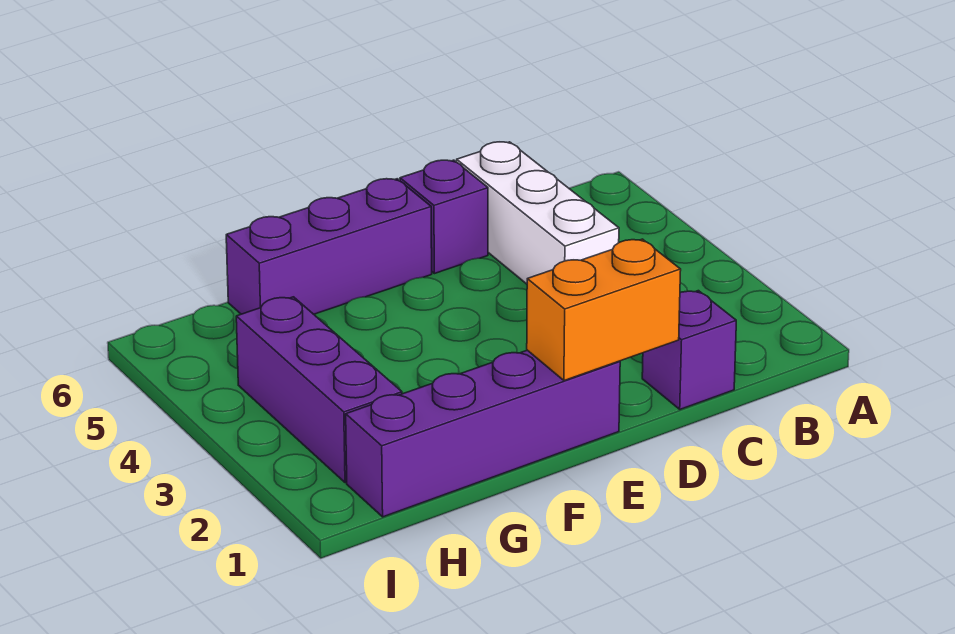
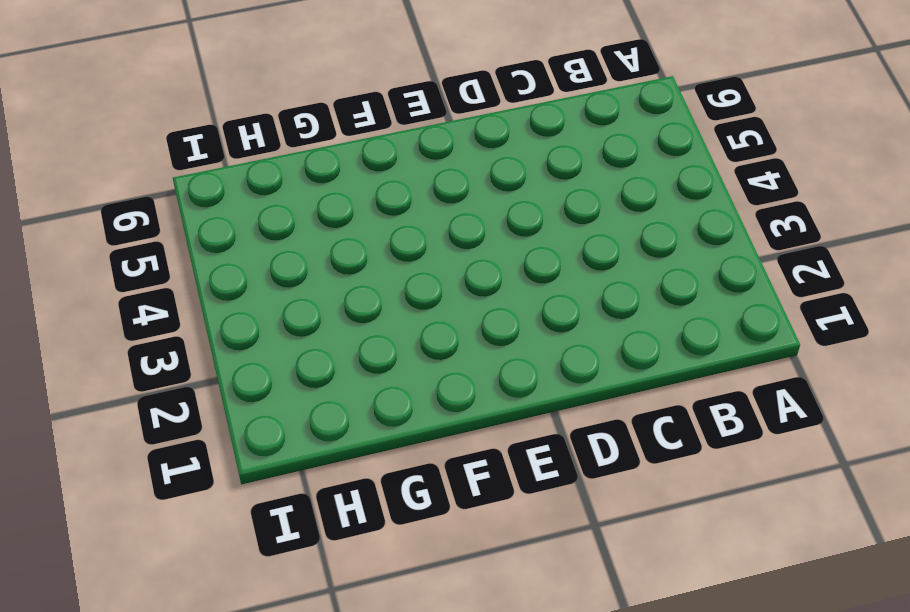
none -> purple brick C1 level 1
none -> white brick C4:C6 level 1

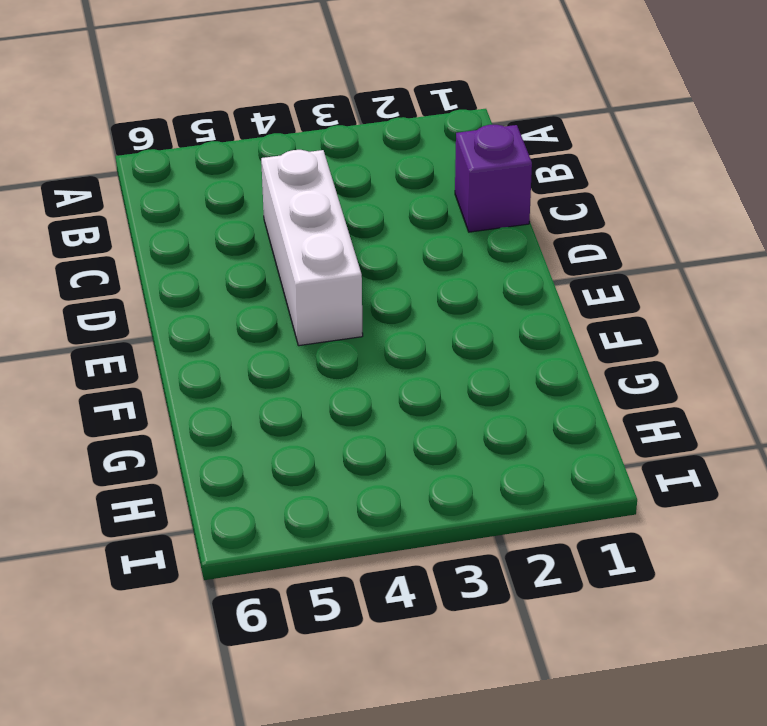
white brick C4:E4 level 1 -> white brick C4:C6 level 1
none -> purple brick D6 level 1
none -> purple brick E1:H1 level 1

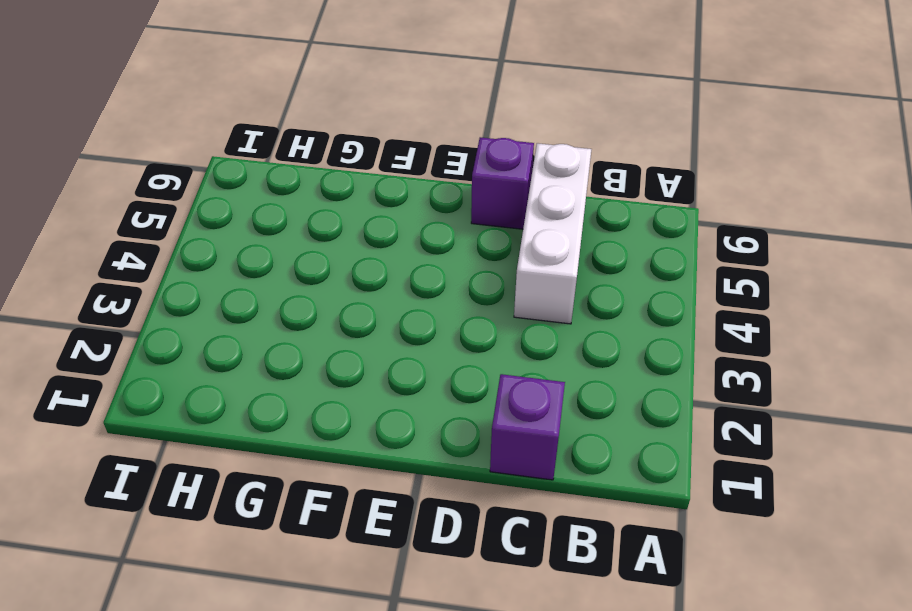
none -> purple brick E1:H1 level 1
none -> purple brick E6:G6 level 1

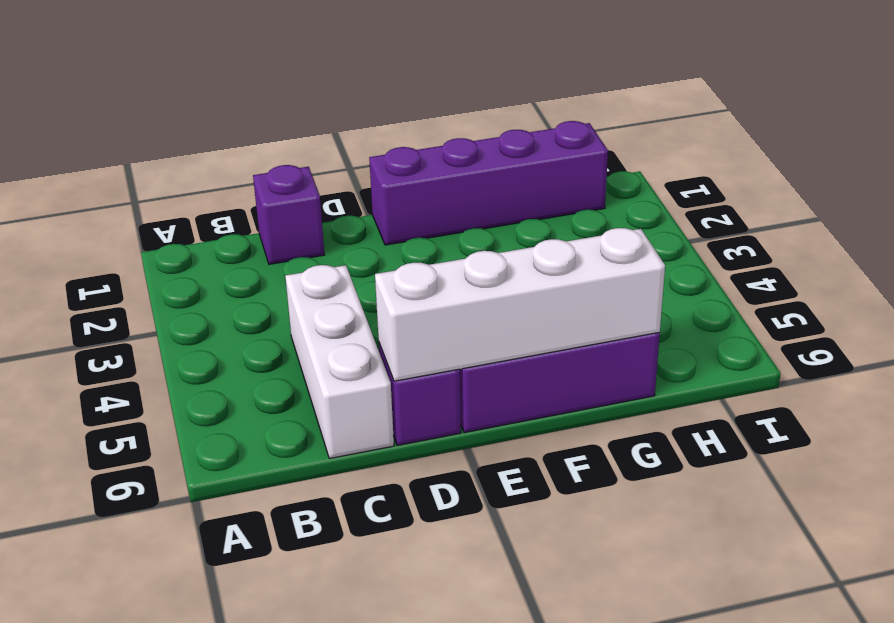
white brick D6:G6 level 2 -> none
none -> purple brick H2:H4 level 1
none -> orange brick D1:E1 level 2

